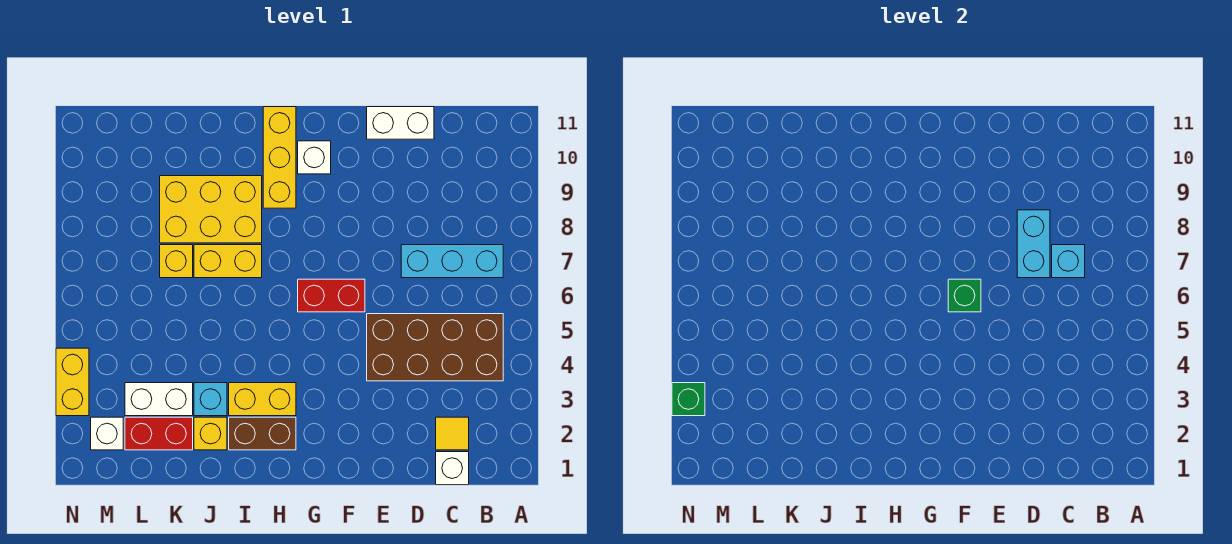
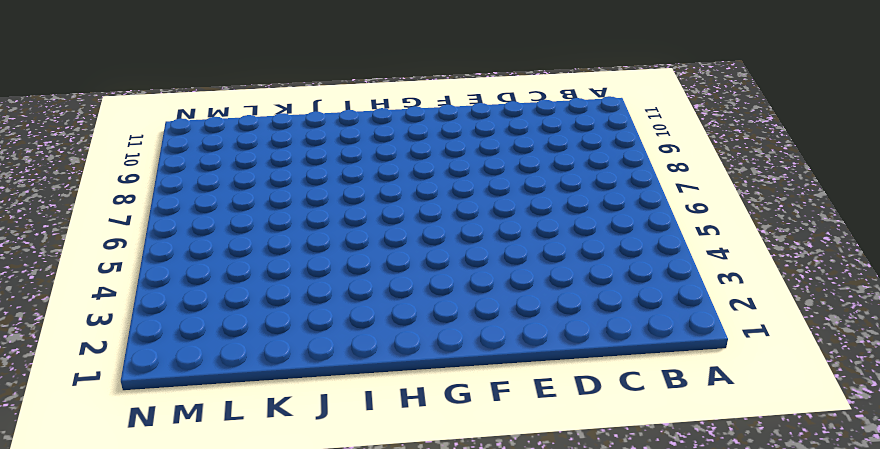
none -> brown brick B4:E5 level 1
none -> cyan brick B7:D7 level 1
none -> white brick C1 level 1

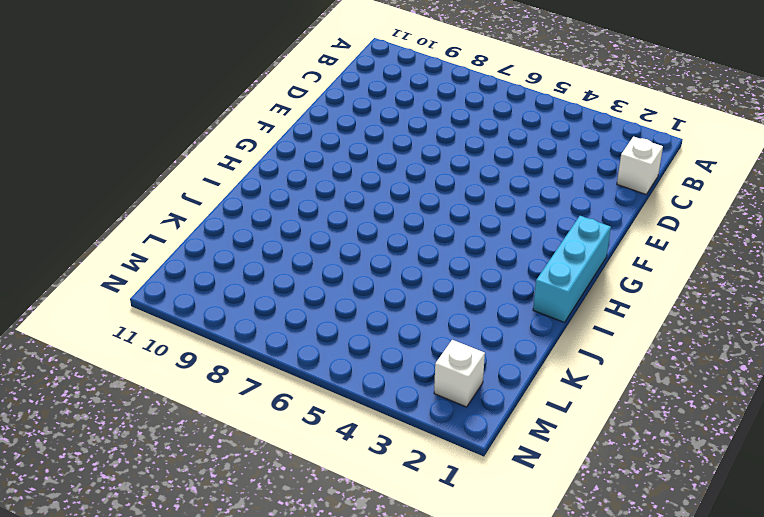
cyan brick G1:I1 level 1 -> cyan brick B7:D7 level 1
none -> brown brick B4:E5 level 1
none -> yellow tile C2 level 1
none -> white brick D11:E11 level 1

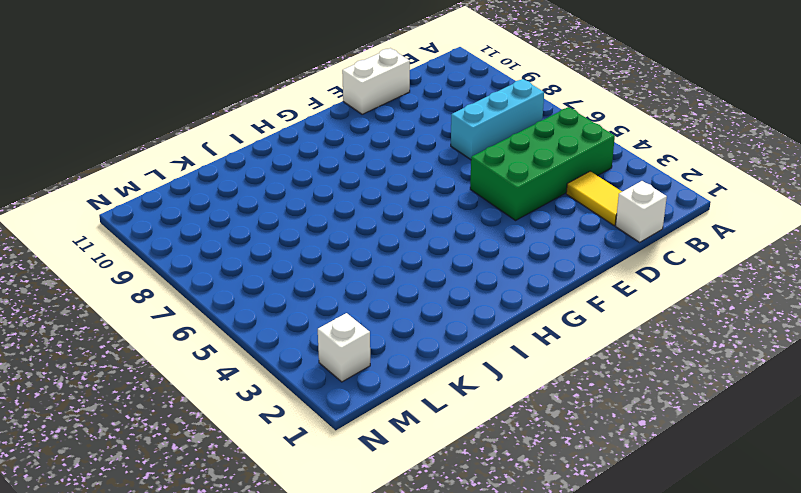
green brick B4:E5 level 1 -> brown brick B4:E5 level 1
yellow tile C2:C3 level 1 -> yellow tile C2 level 1
none -> red brick F6:G6 level 1
none -> white brick G10 level 1
none -> brown brick H2:I2 level 1

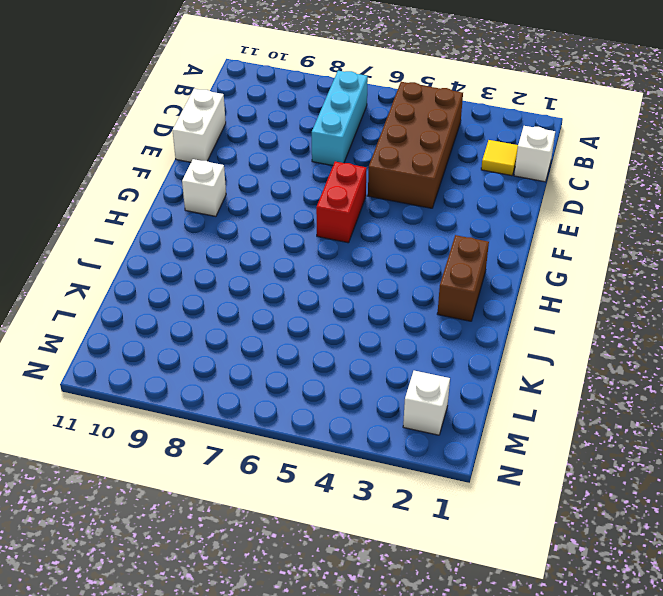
none -> yellow brick H3:I3 level 1
none -> yellow brick H9:H11 level 1
none -> yellow brick I7:J7 level 1

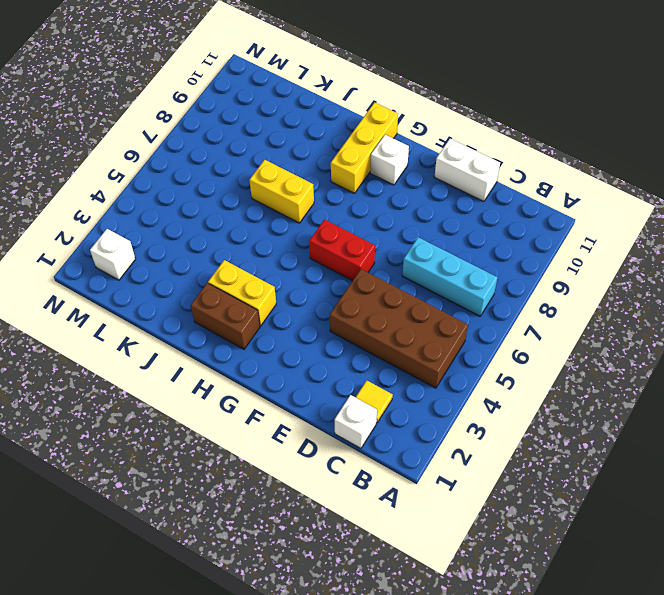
none -> yellow brick I8:K9 level 1
none -> yellow brick J2 level 1
none -> cyan brick J3 level 1

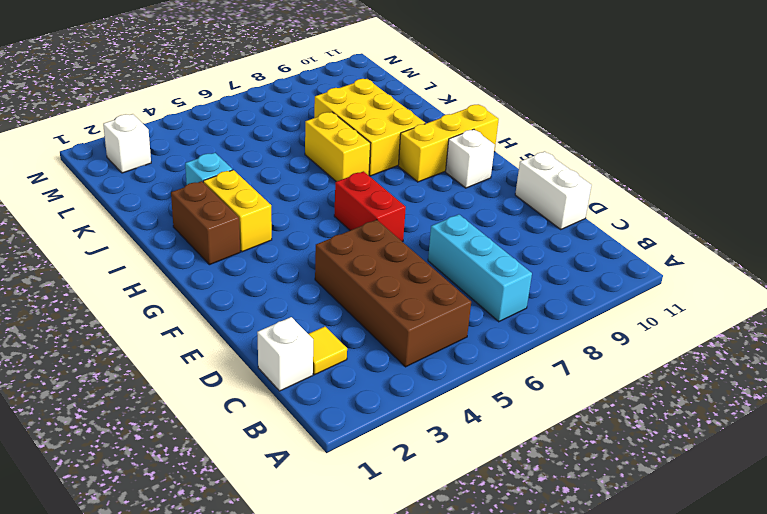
none -> yellow brick J2 level 1
none -> red brick K2:L2 level 1
none -> white brick K3:L3 level 1

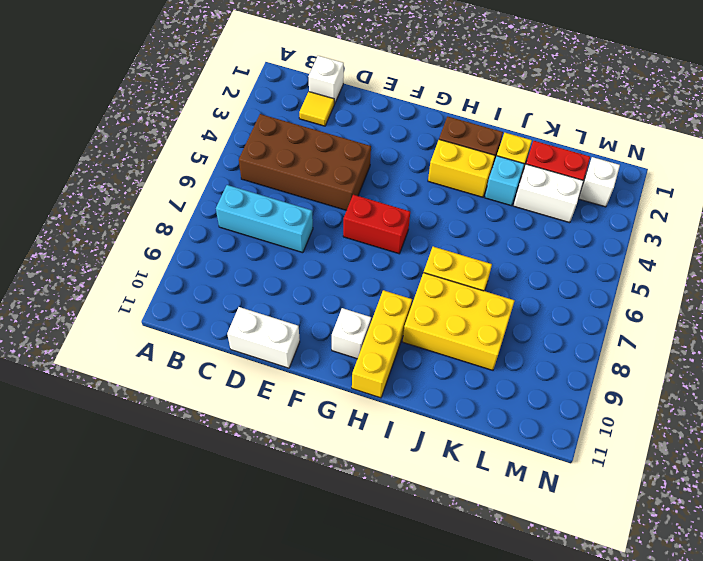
none -> yellow brick K7 level 1
none -> yellow brick N3:N4 level 1
none -> cyan brick C7 level 2

